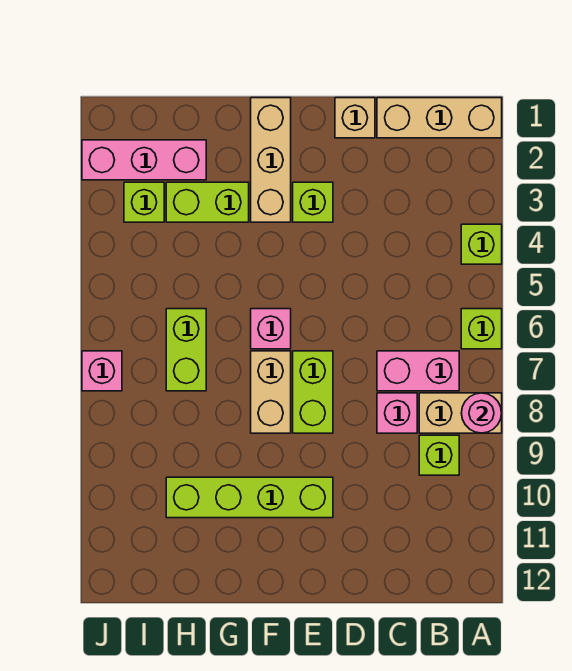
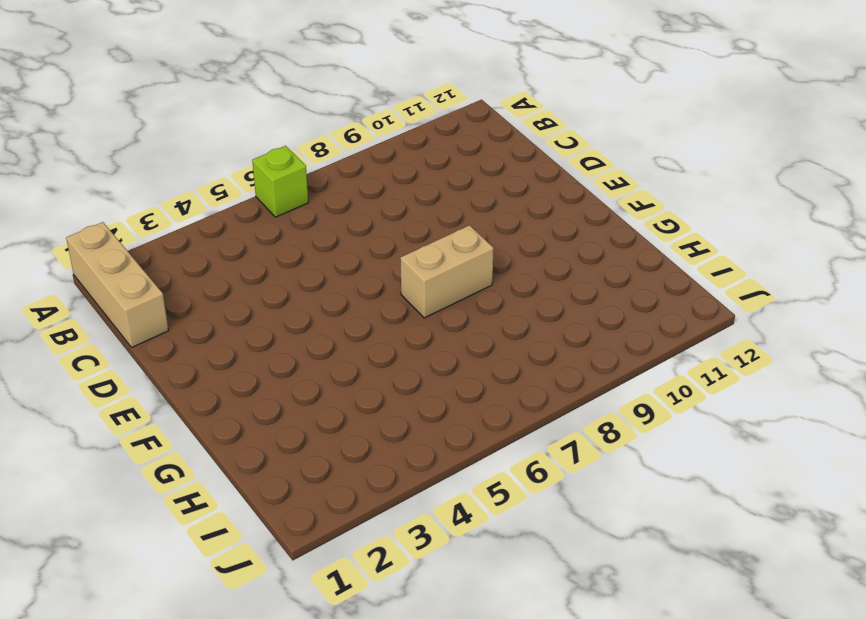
none -> lime brick A4 level 1
none -> tan brick A8:B8 level 1
none -> pink brick B7:C7 level 1

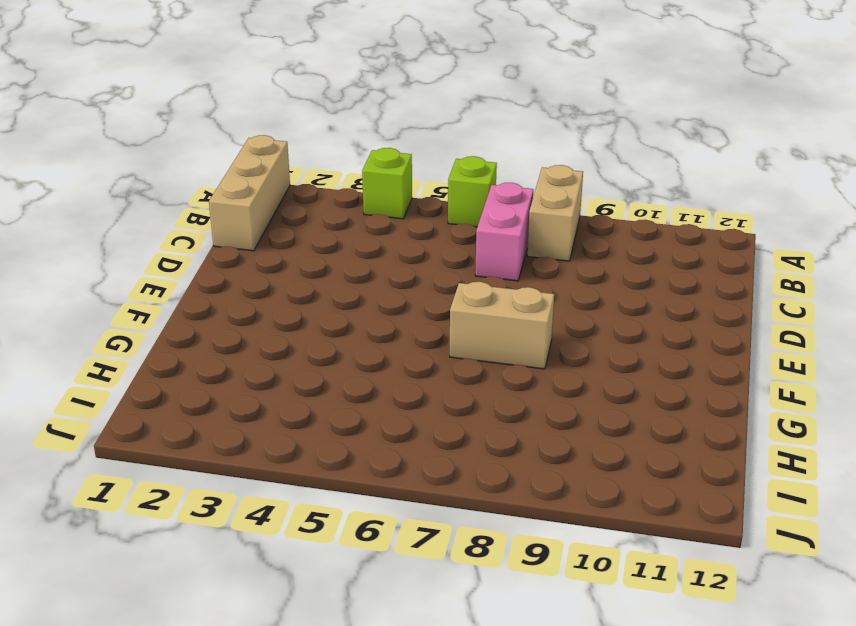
none -> lime brick B9 level 1
none -> pink brick C8 level 1
none -> tan brick D1 level 1

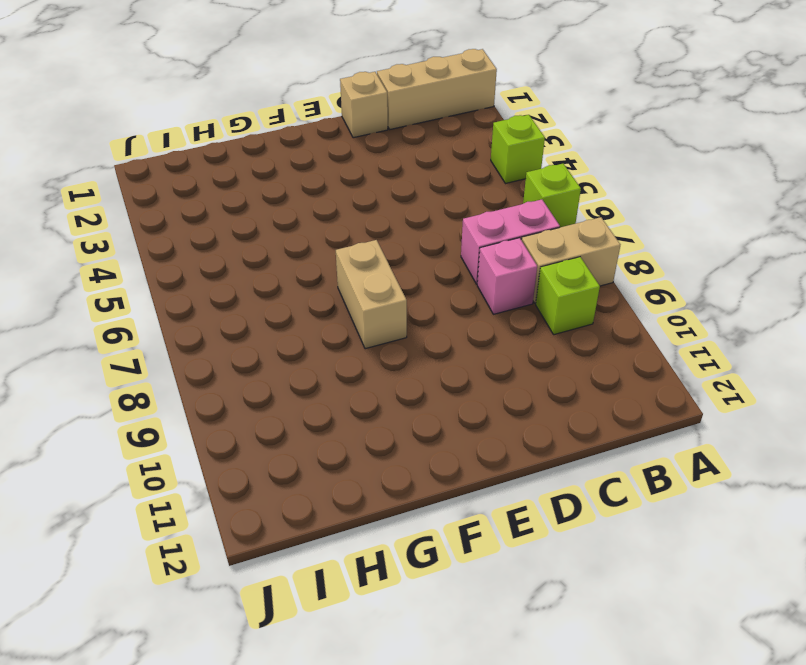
none -> lime brick E3 level 1
none -> lime brick E7:E8 level 1
none -> lime brick E10:H10 level 1

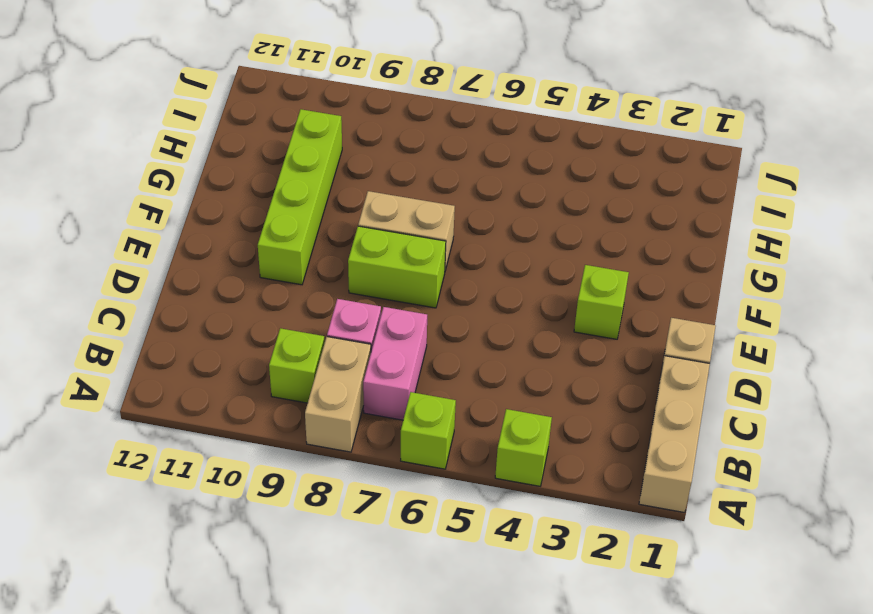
none -> tan brick F1:F3 level 1
none -> pink brick F6 level 1
none -> lime brick G3:H3 level 1

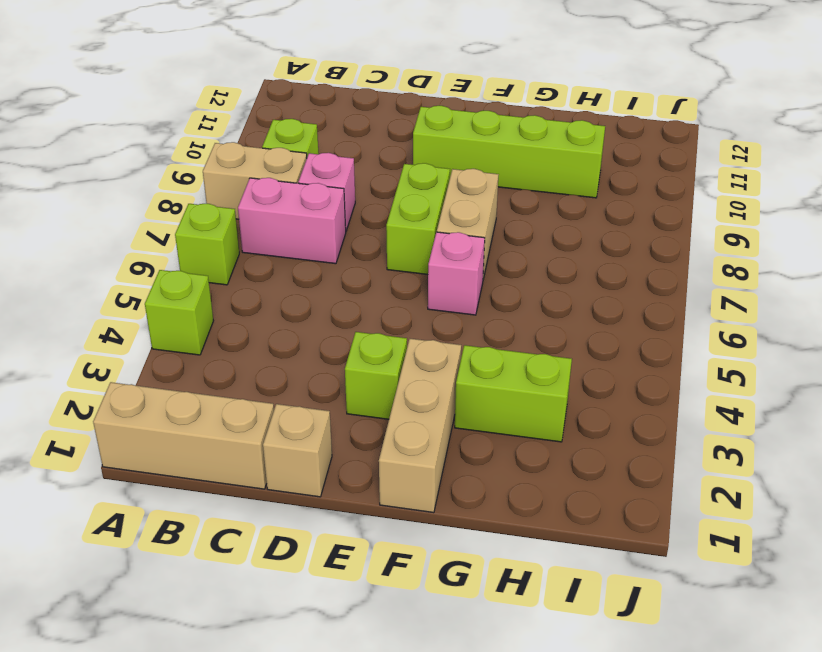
none -> pink brick H2:J2 level 1
none -> lime brick H6:H7 level 1
none -> lime brick I3 level 1

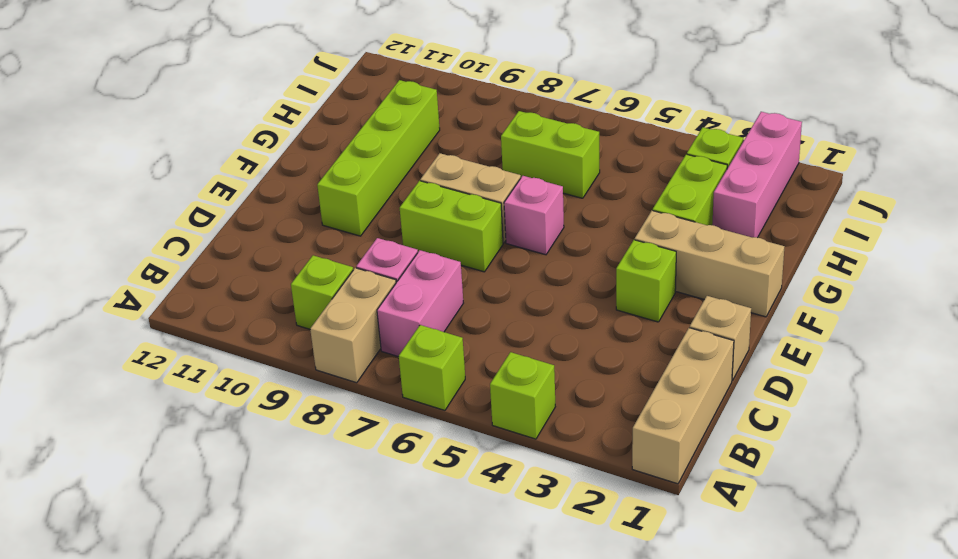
none -> pink brick J7 level 1
none -> pink round brick A8 level 2

